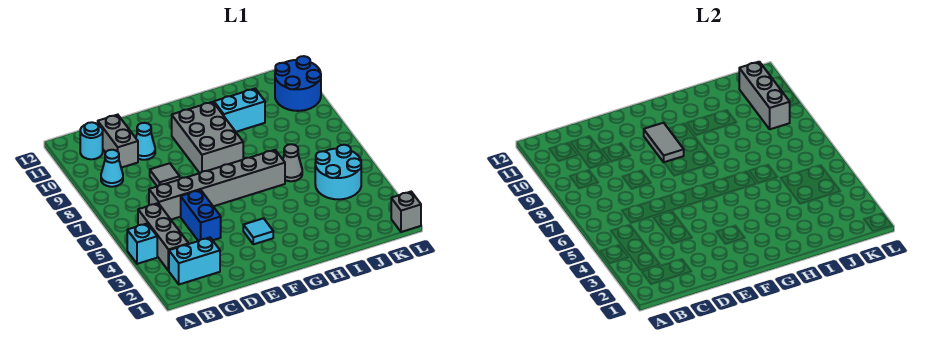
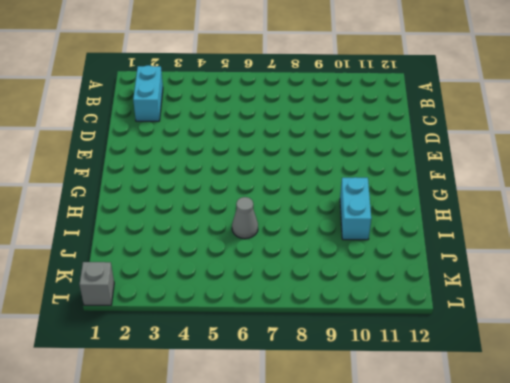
none -> cyan brick A4 level 1
none -> grey brick B3:B5 level 1
none -> cyan cone B9 level 1

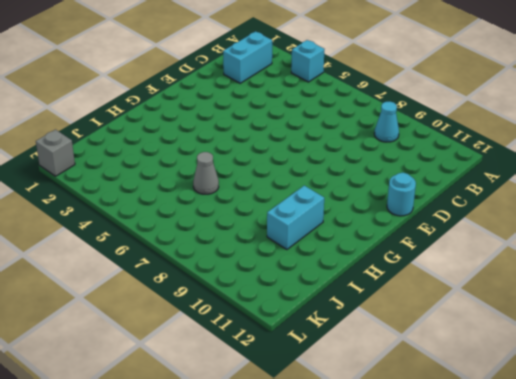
cyan round brick E12 level 1 -> cyan round brick B11 level 1
none -> grey brick B3:B5 level 1
none -> grey brick C6:H6 level 1
none -> grey brick C10:C11 level 1

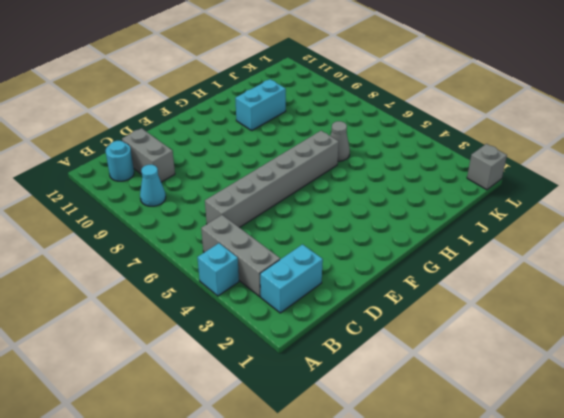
none -> blue brick D4:D5 level 1
none -> grey tile D8 level 1
none -> cyan cone D10 level 1

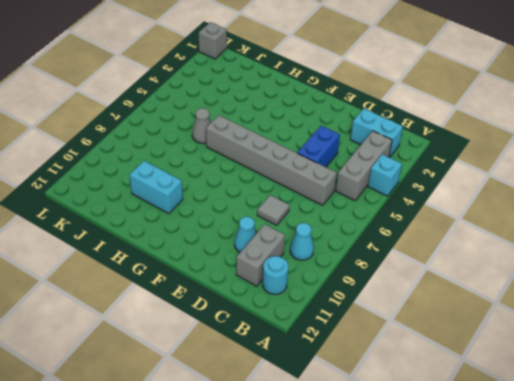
none -> cyan tile F3 level 1
none -> grey brick F8:G10 level 1
none -> cyan round brick J4:K5 level 1

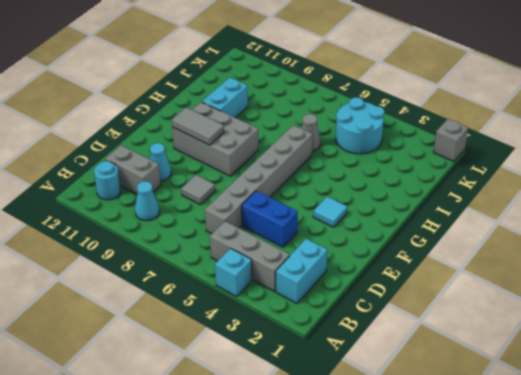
none -> blue round brick K10:L11 level 1
none -> grey brick K9:K11 level 2

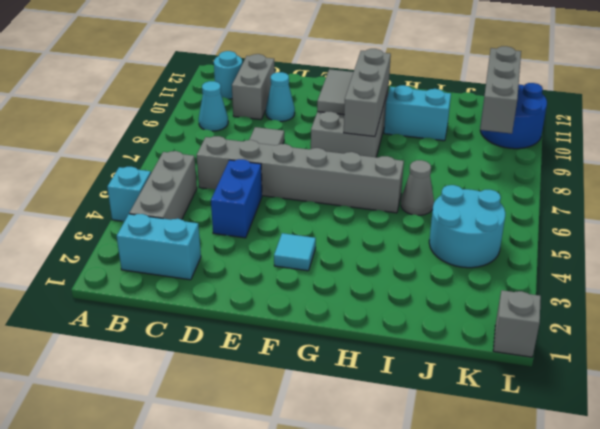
grey brick G8:G10 level 2 -> none

